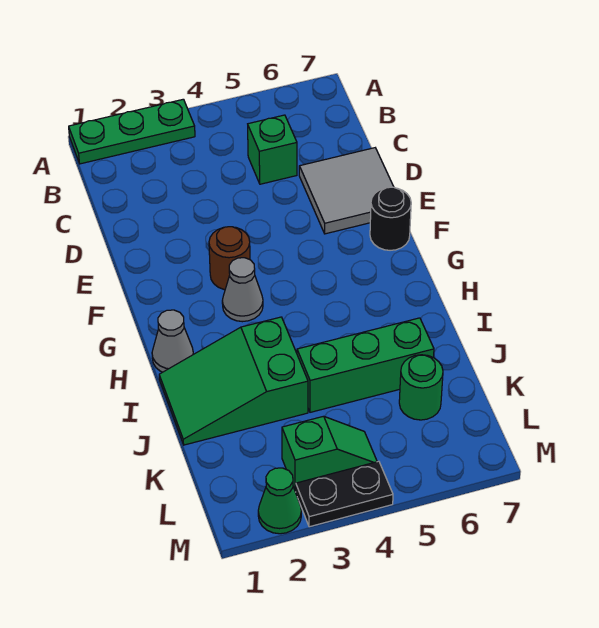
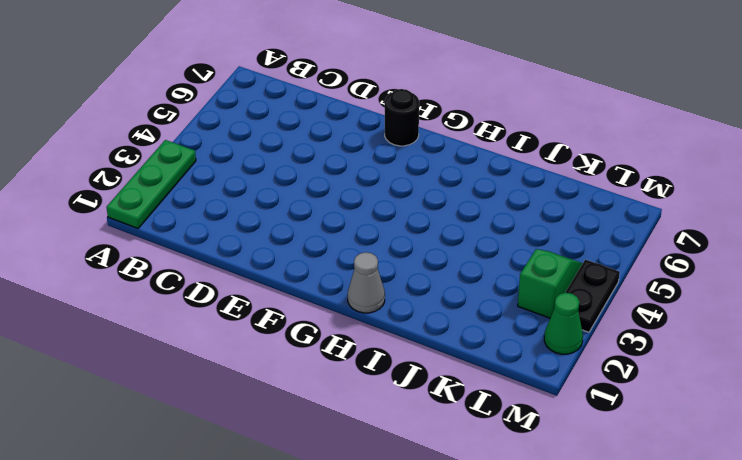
none -> green brick C5 level 1
none -> grey tile D6:E7 level 1
none -> brown round brick F3 level 1

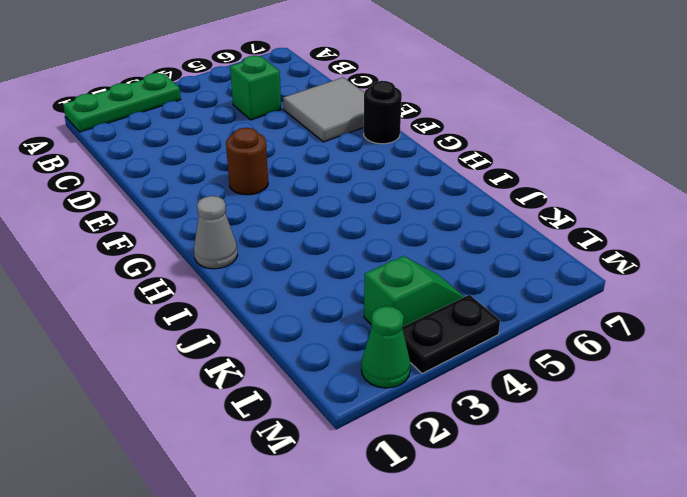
none -> grey cone G3 level 1
none -> green slope I1:J3 level 1 top 3
none -> green brick J4:J6 level 1

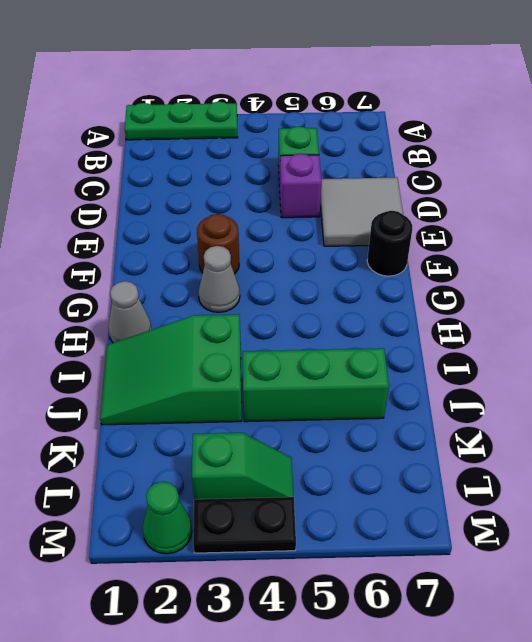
purple brick D5 level 1 -> none
none -> green round brick K6 level 1

